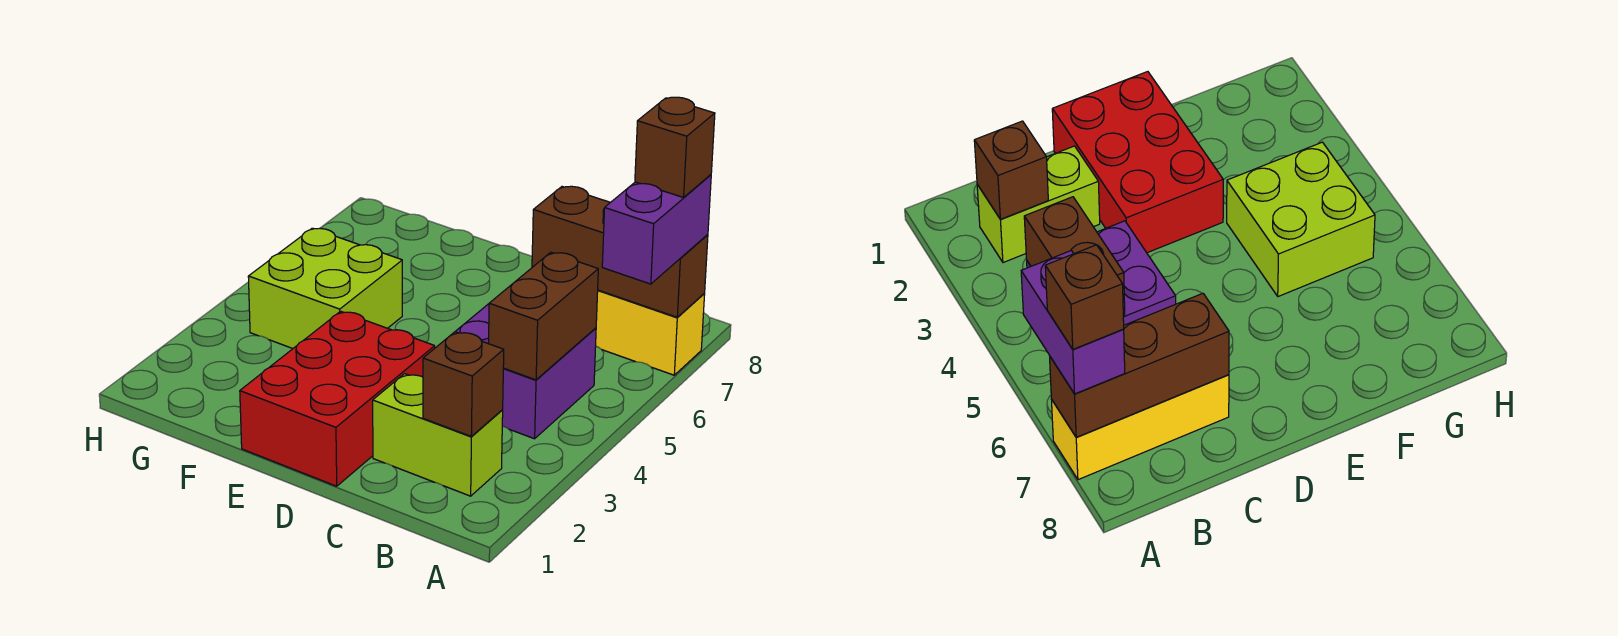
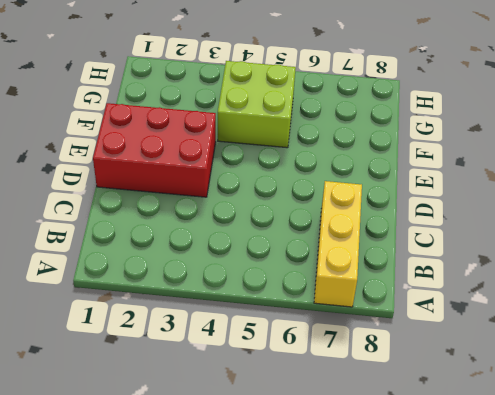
none -> lime brick B2:C2 level 1
none -> purple brick B4:C5 level 1

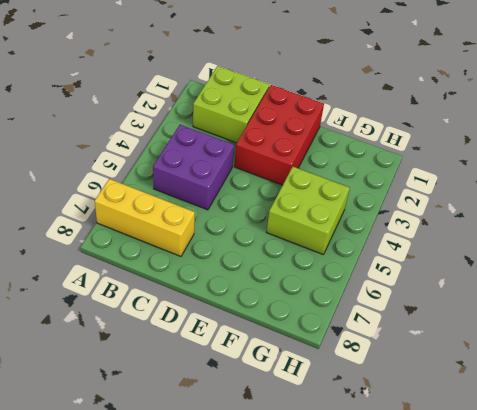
lime brick B1:C2 level 1 -> lime brick B2:C2 level 1
none -> brown brick A7:C7 level 2
none -> brown brick B2 level 2

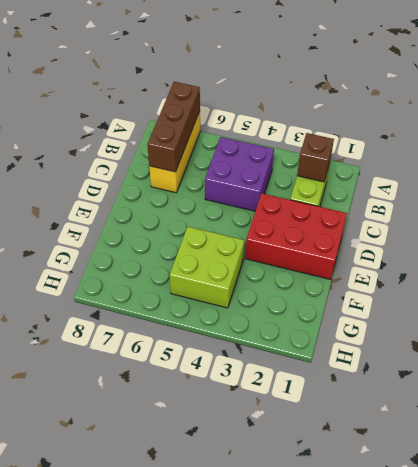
none -> brown brick B4:B5 level 2
none -> purple brick A6:A7 level 3

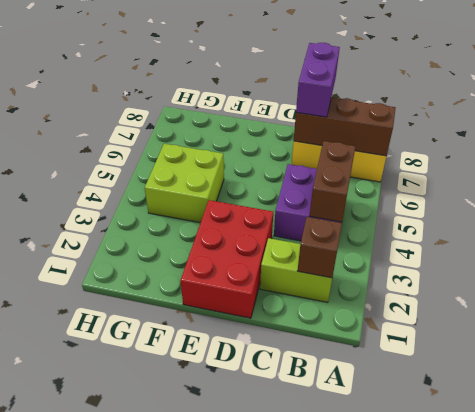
purple brick C7:C8 level 3 -> purple brick A6:A7 level 3
none -> brown brick A7 level 4

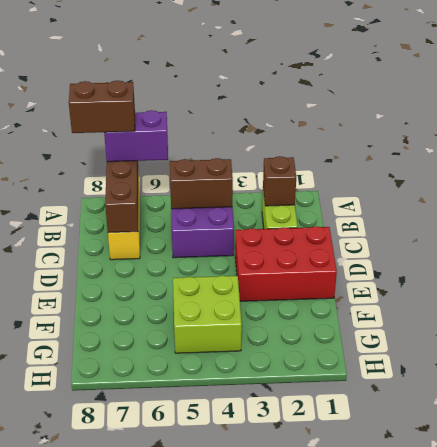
brown brick A7:A8 level 4 -> brown brick A7 level 4

